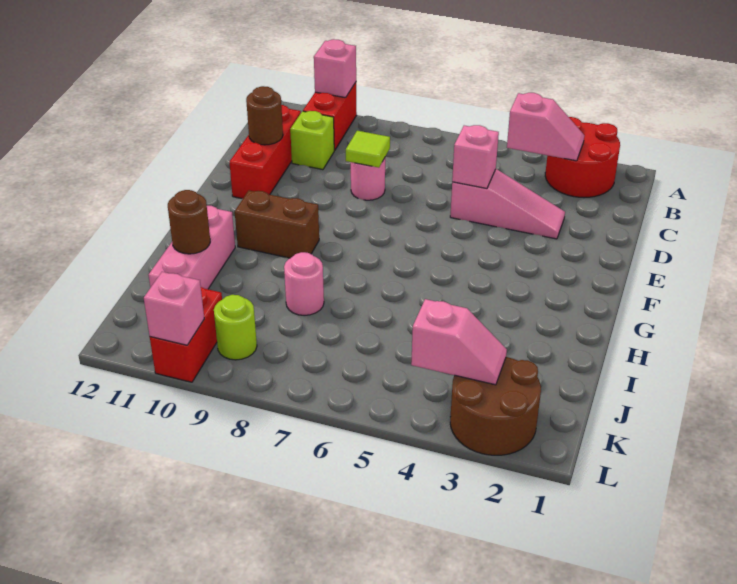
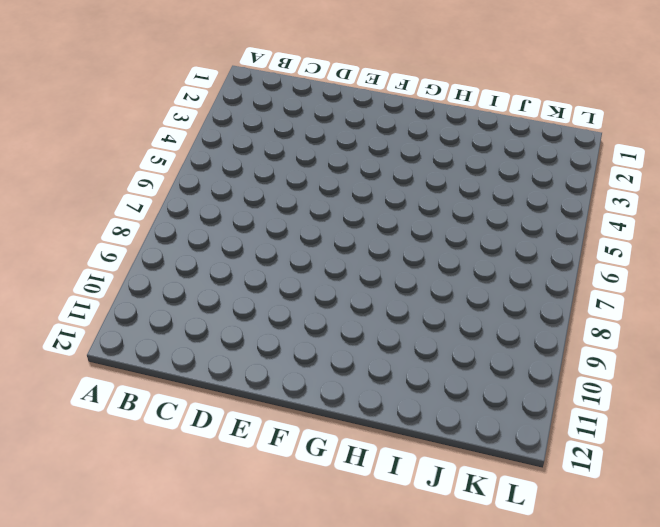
none -> red round brick A2:B3 level 1
none -> red brick A10:B10 level 1
none -> lime brick C10 level 1

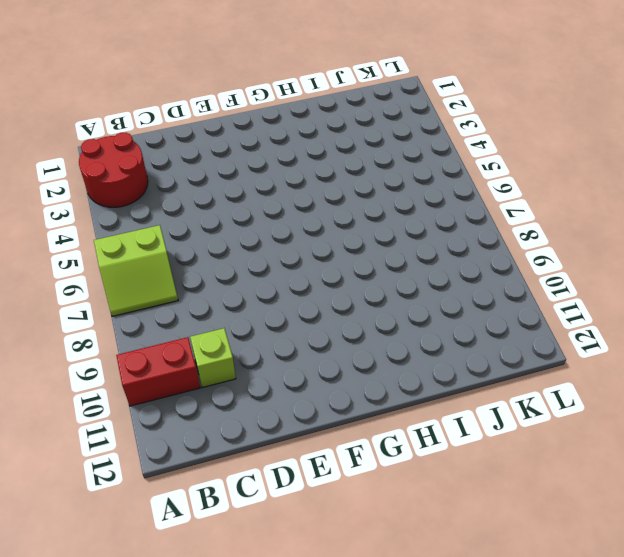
lime slope A6:B7 level 1 top 6 -> none
none -> red brick C11:E11 level 1
none -> pink slope D3:D5 level 1 top 5
none -> pink round brick D8 level 1

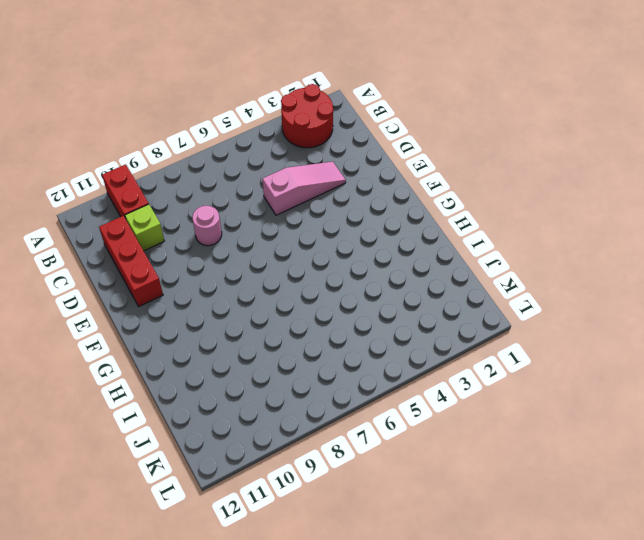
none -> brown brick G9:G10 level 1
none -> pink brick H11:J11 level 1
none -> pink round brick I8 level 1

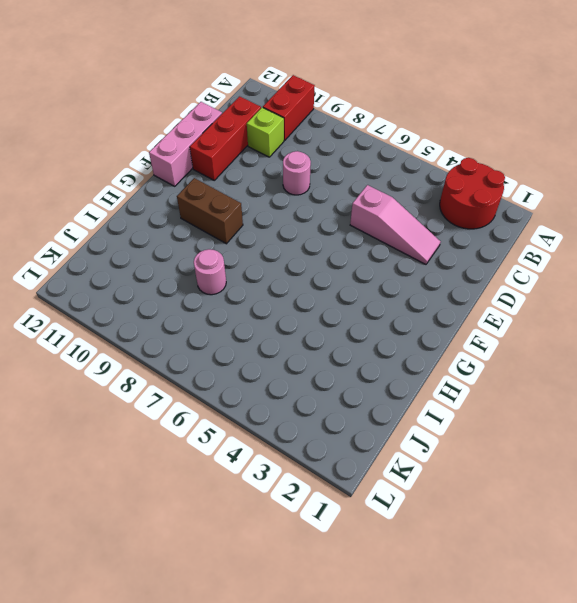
pink brick D12:F12 level 1 -> pink brick H11:J11 level 1
none -> brown round brick K2:L3 level 1
none -> lime round brick K9 level 1
none -> red brick K10:L10 level 1

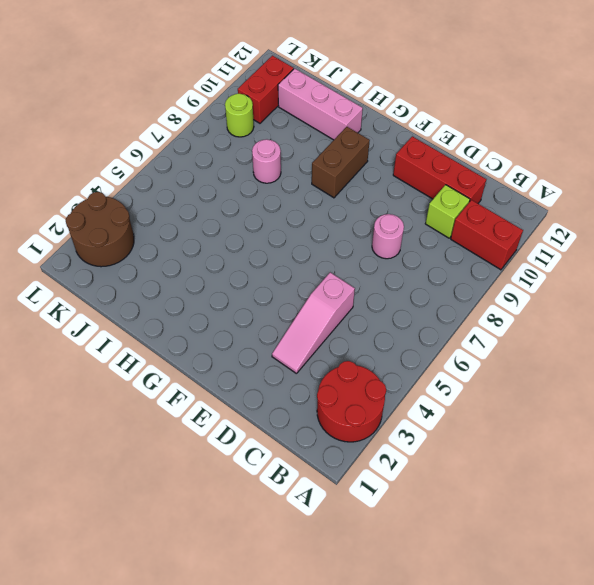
red brick K10:K11 level 1 -> red brick K10:L10 level 1
none -> pink brick A10 level 2
none -> pink slope B3:B4 level 2 top 4
none -> pink brick D5 level 2

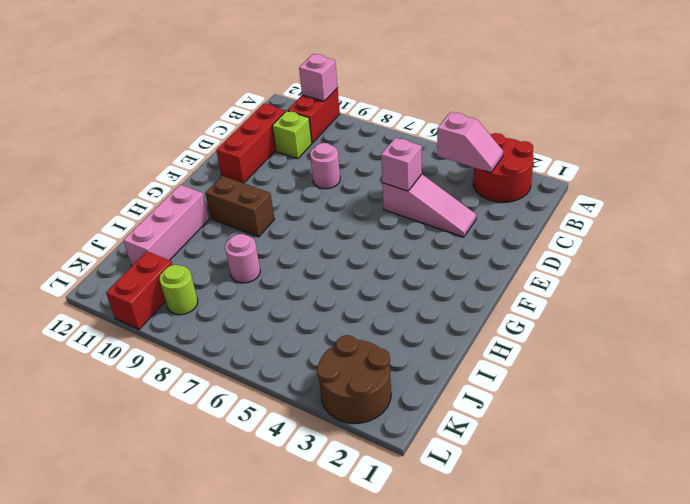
none -> lime tile D8 level 2
none -> brown round brick D11 level 2
none -> brown round brick I11 level 2

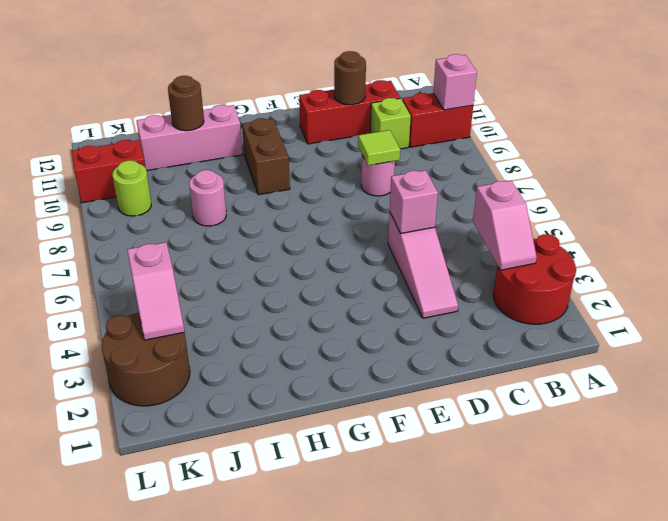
none -> pink brick L10 level 2

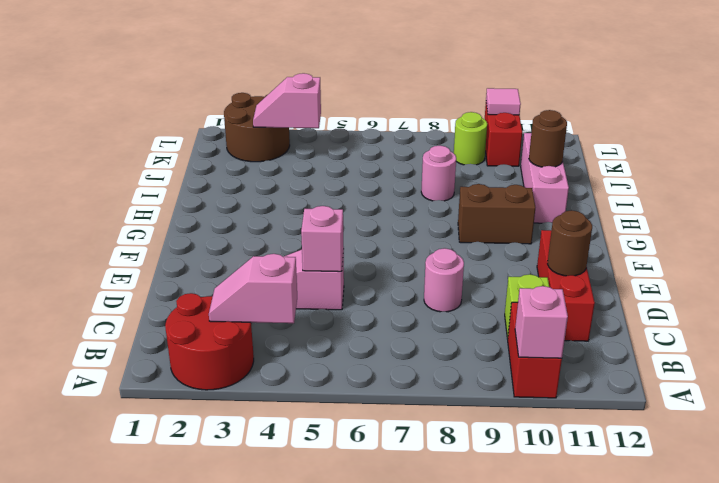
pink tile L10 level 2 -> pink brick L10 level 2
none -> lime tile D8 level 2

